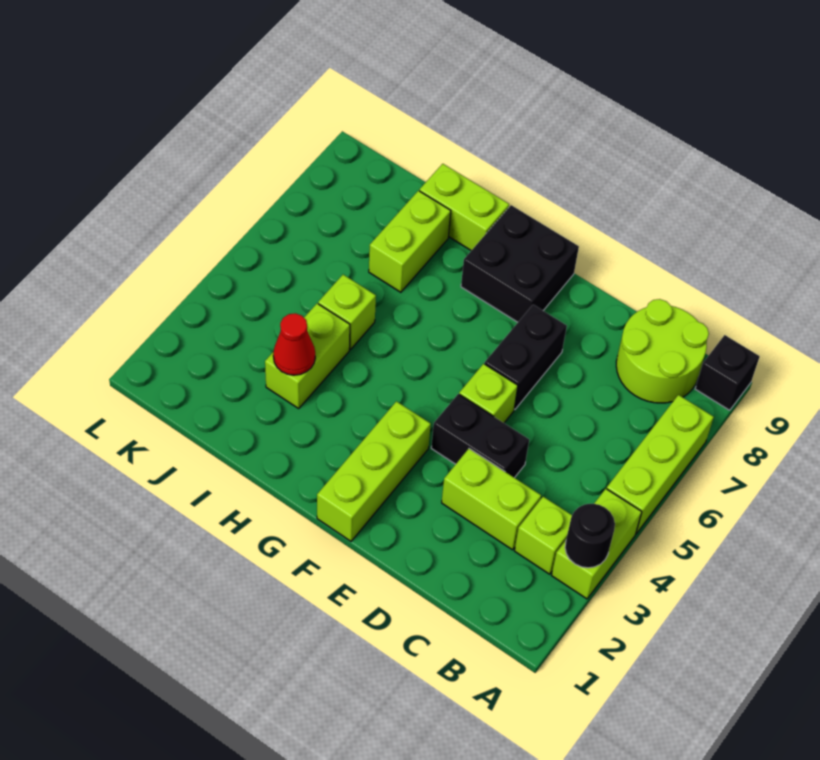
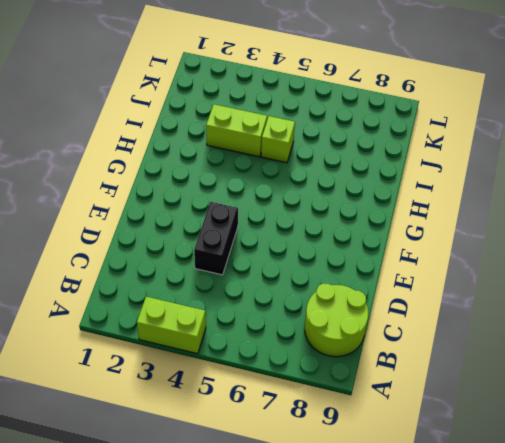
none -> lime brick A5:A7 level 1
none -> black brick A9 level 1
none -> lime brick B3 level 1

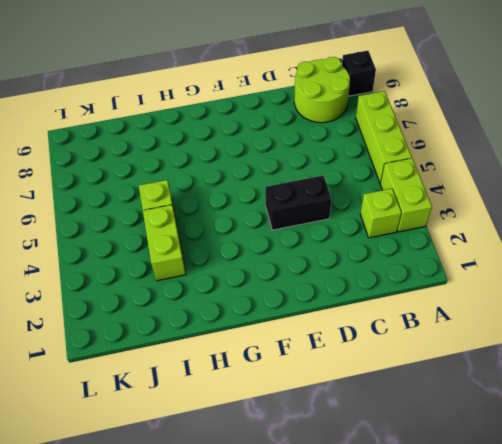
none -> lime brick C3:D3 level 1
none -> lime brick E5 level 1
none -> black brick E6:E7 level 1

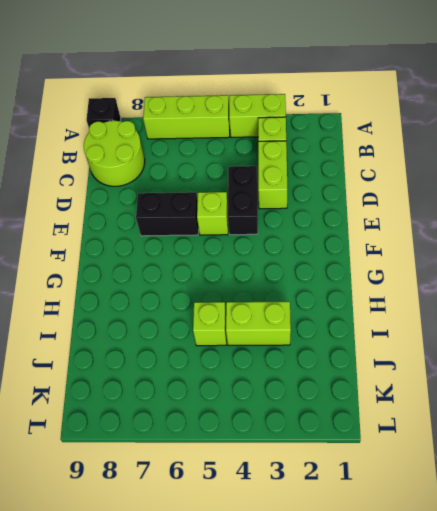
none -> lime brick F1:F3 level 1
none -> black brick F8:G9 level 1
none -> lime brick H9:I9 level 1

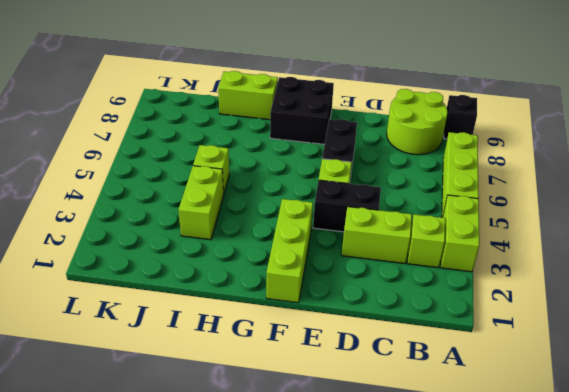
none -> lime brick I7:I8 level 1
none -> black round brick A3 level 2
none -> red cone I3 level 2

